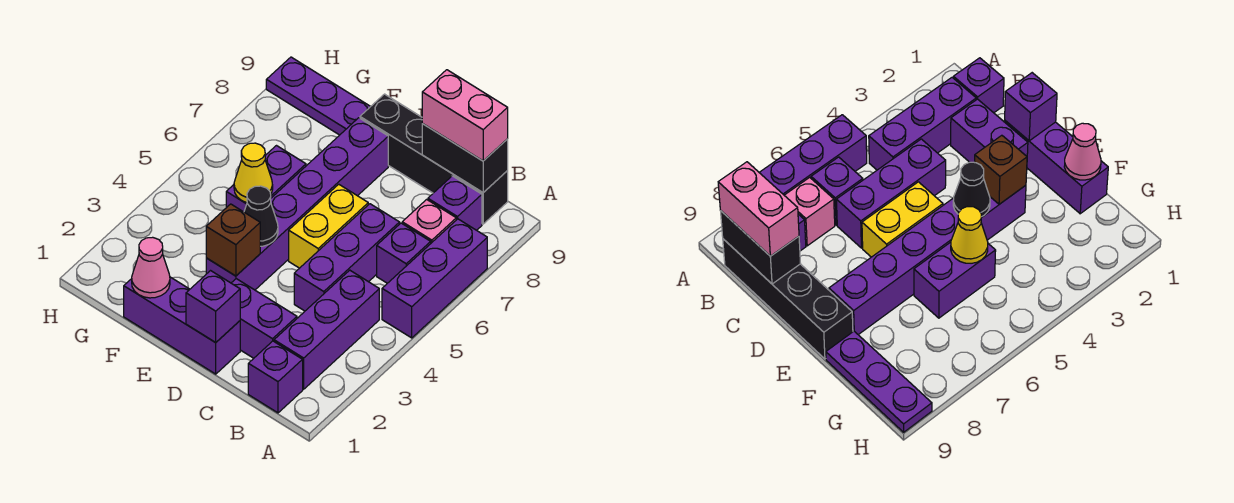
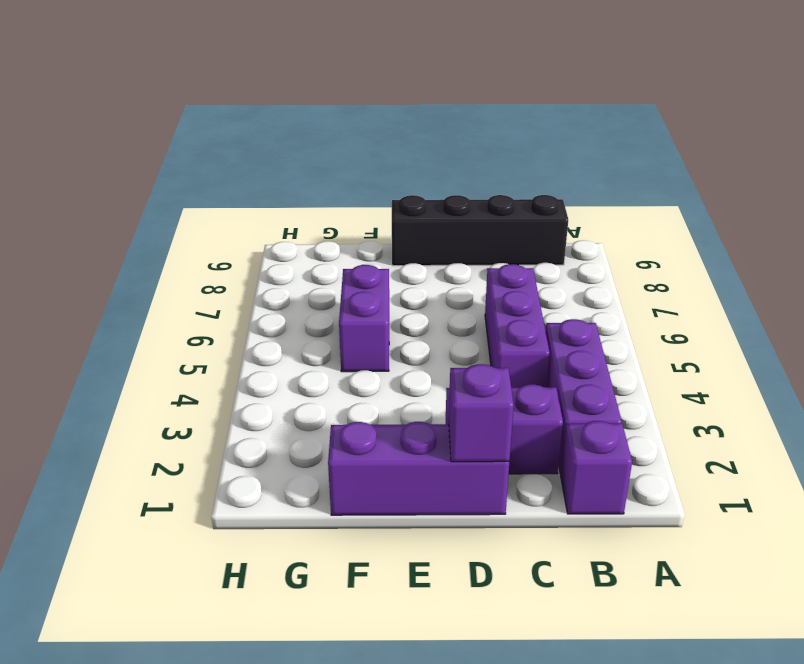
none -> purple brick A5:A7 level 1
none -> purple brick B6 level 1
none -> pink brick B7 level 1

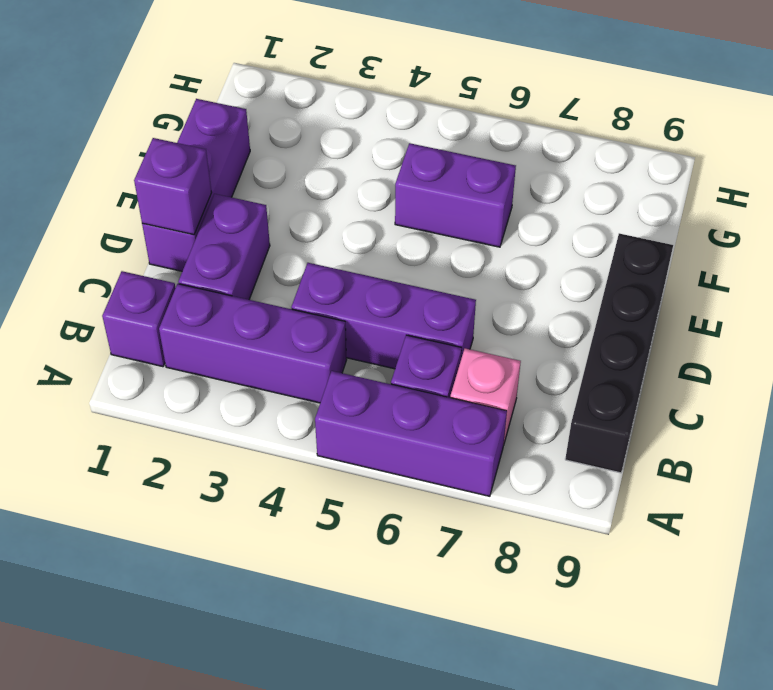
none -> purple brick B8 level 1
none -> yellow brick D5:D6 level 1
none -> purple brick E3:E8 level 1

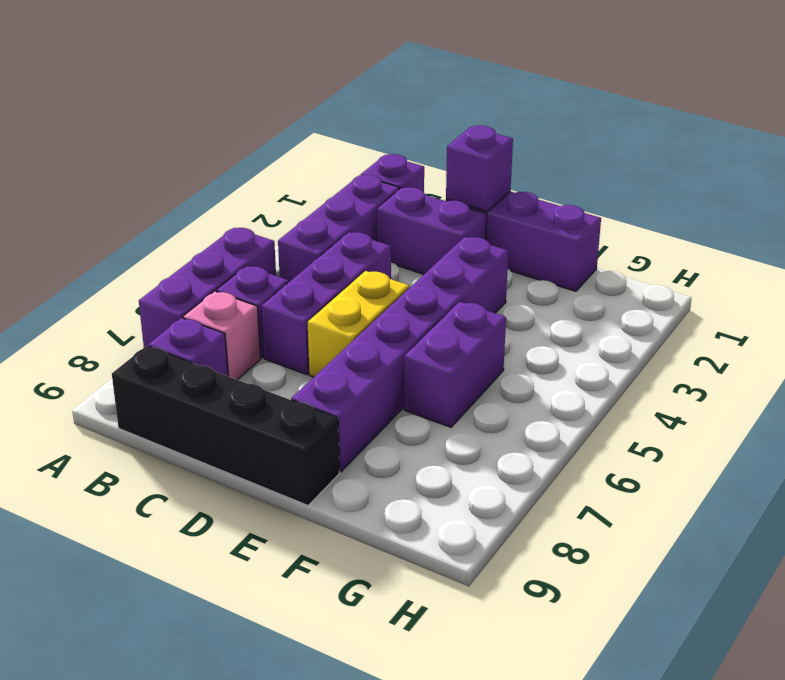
none -> purple plate F9:H9 level 1
none -> black brick B9:C9 level 2
none -> brown brick E3 level 2

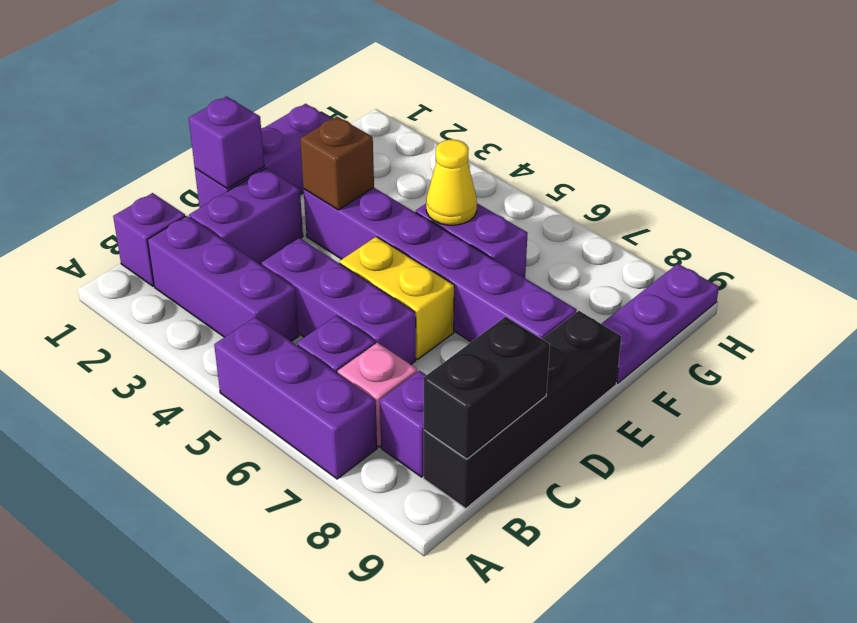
none -> black cone E4 level 2
none -> pink cone F1 level 2
none -> pink brick B9:C9 level 3

